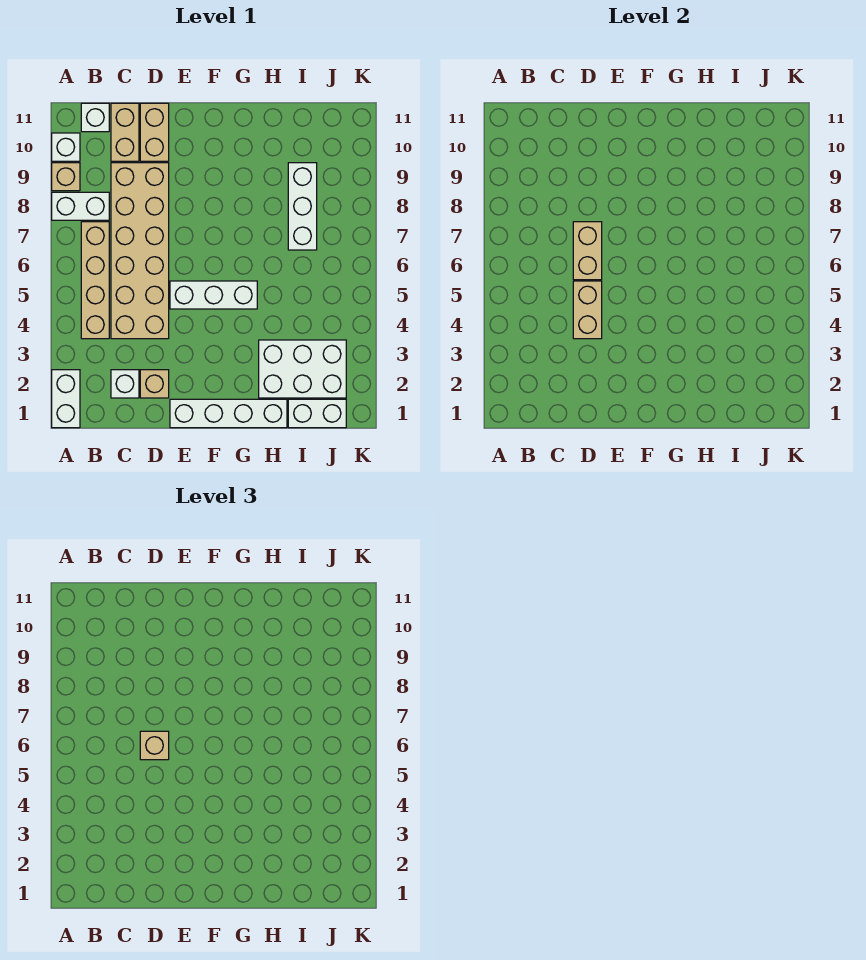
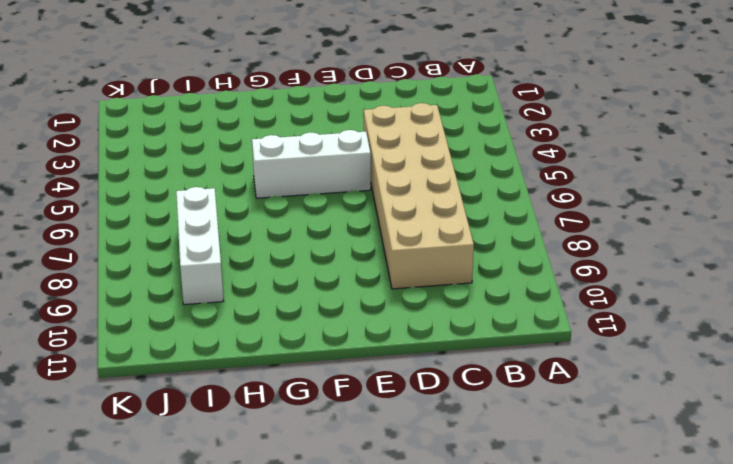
none -> white brick A1:A2 level 1
none -> white brick A8:B8 level 1
none -> tan brick A9 level 1

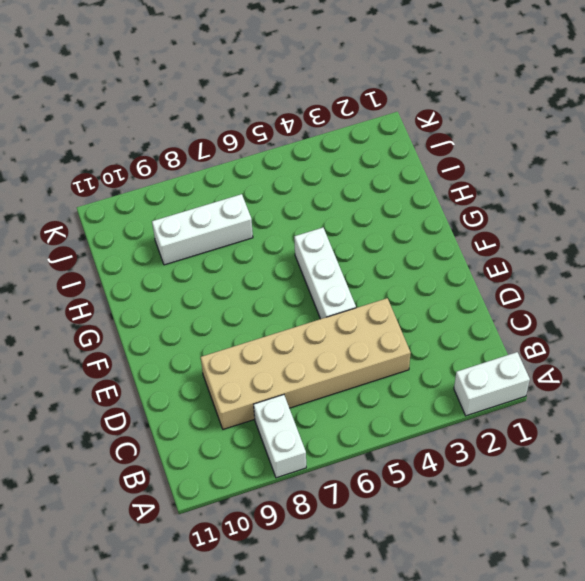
none -> tan brick A9 level 1
none -> white brick A10 level 1
none -> tan brick B4:B7 level 1

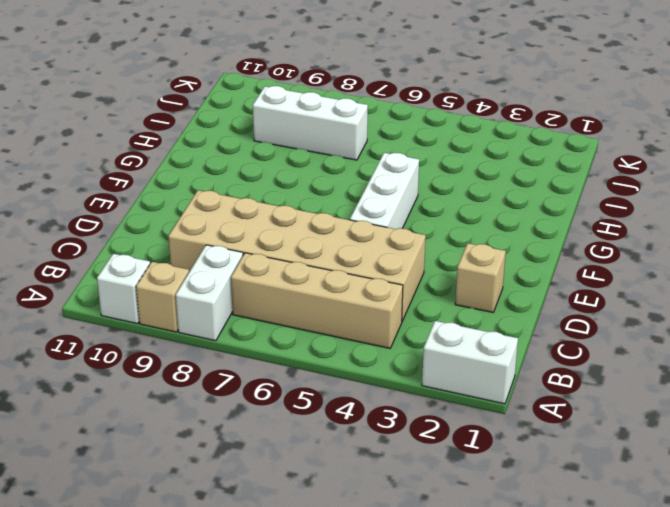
none -> white brick B11 level 1
none -> white brick C2 level 1
none -> tan brick C10:C11 level 1

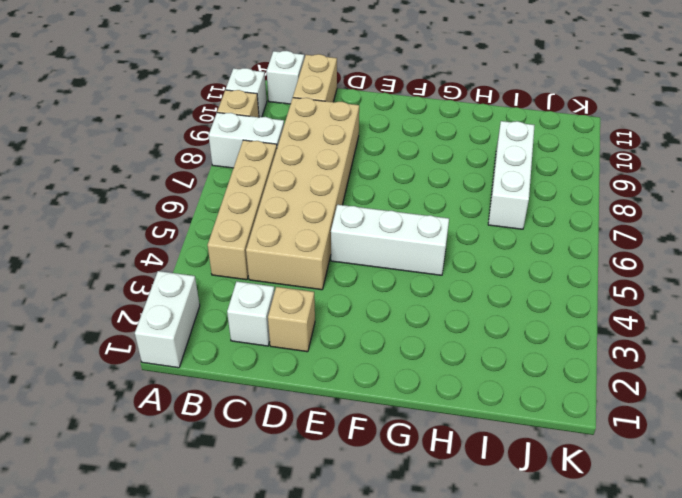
none -> tan brick D10:D11 level 1
none -> white brick E1:H1 level 1
none -> white brick H2:J3 level 1

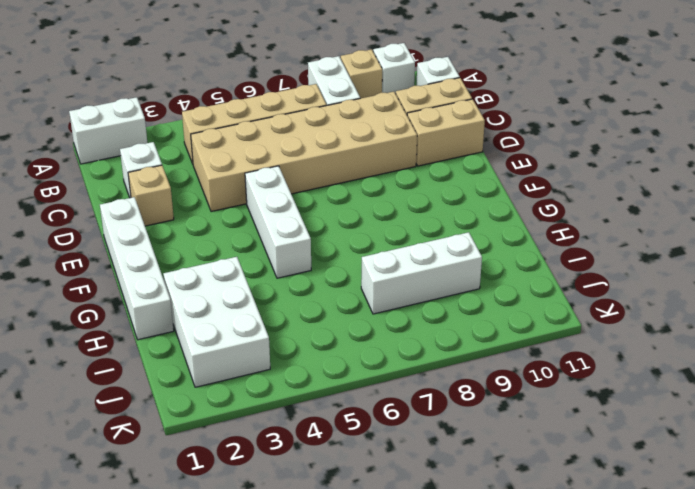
none -> white brick I1:J1 level 1
none -> tan brick D4:D5 level 2
none -> tan brick D6:D7 level 2

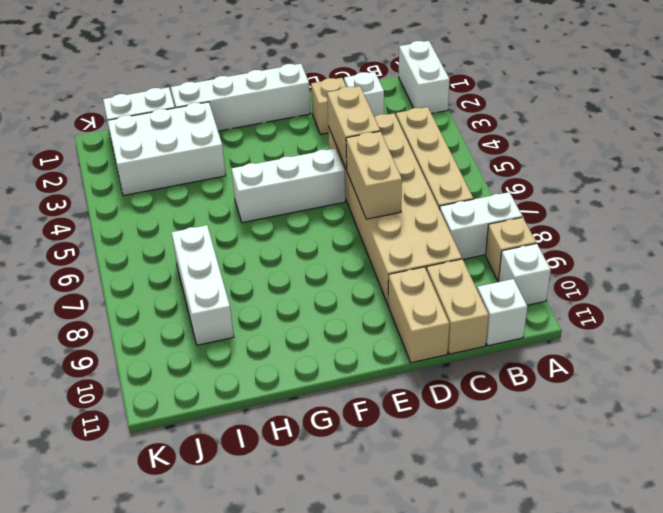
none -> tan brick D6 level 3

